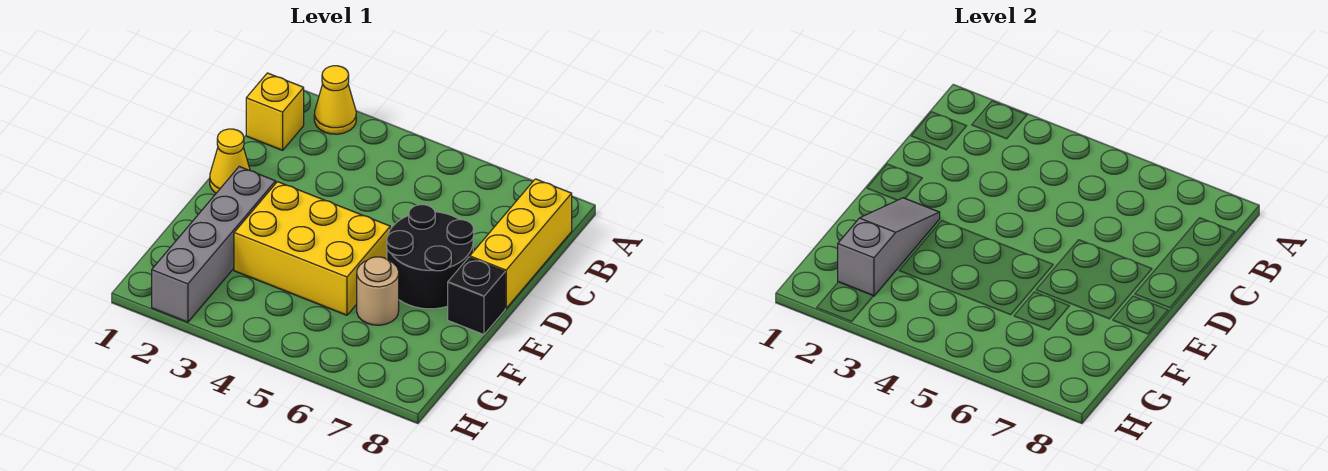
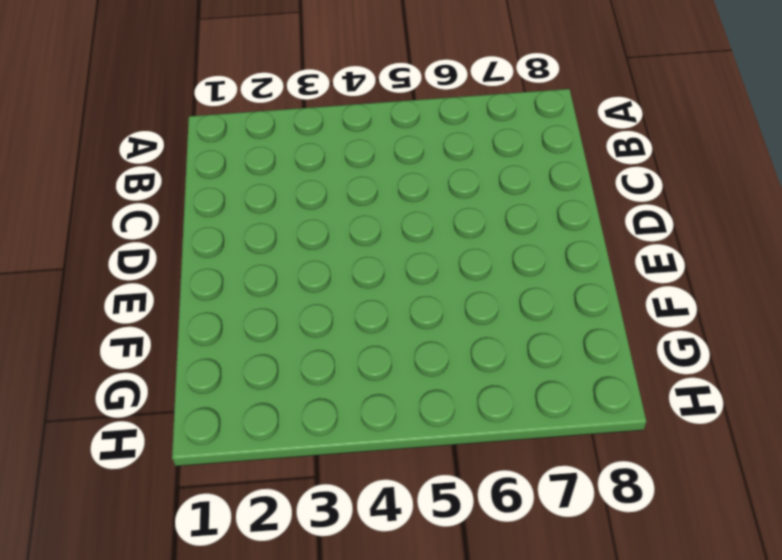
none -> yellow cone A2 level 1
none -> yellow brick B1 level 1

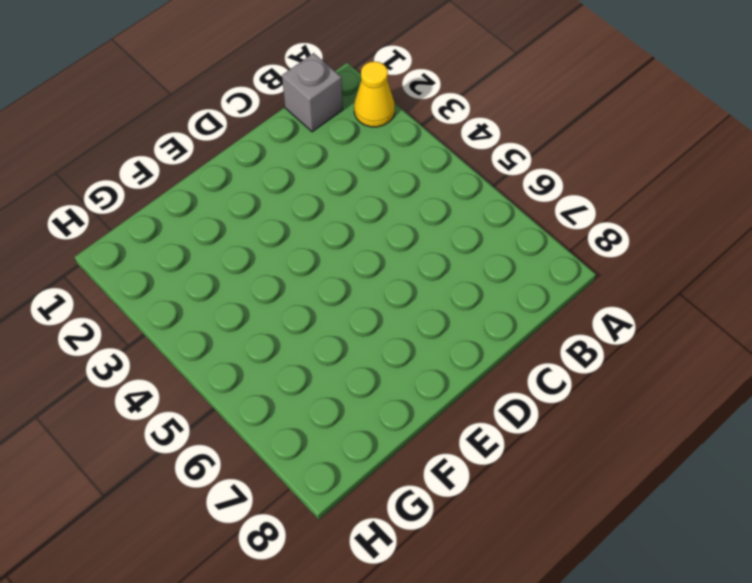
grey brick B1 level 1 -> yellow brick B1 level 1
none -> yellow brick B8:D8 level 1
none -> yellow cone D1 level 1

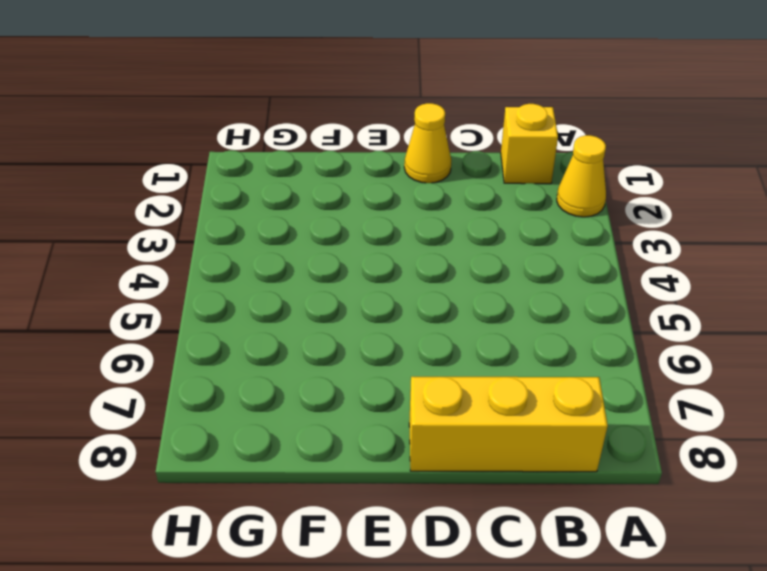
none -> black round brick D6:E7 level 1
none -> grey brick E2:H2 level 1

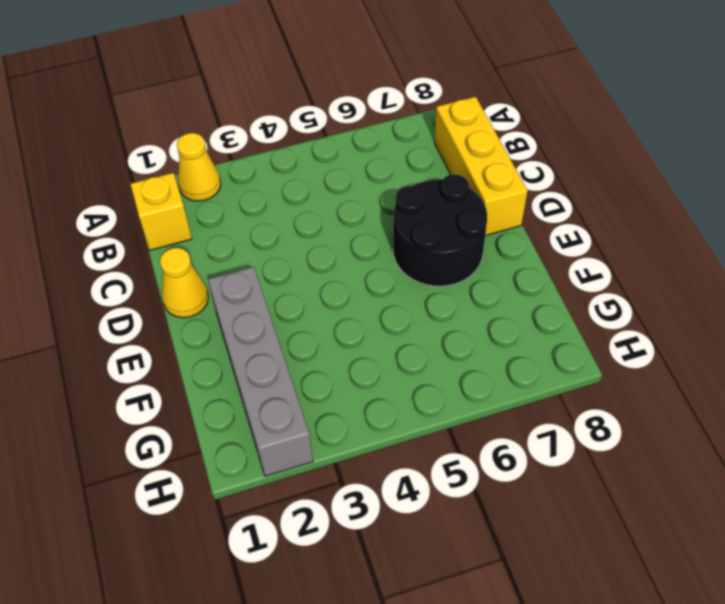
none -> yellow brick E3:F5 level 1
none -> black brick E8 level 1

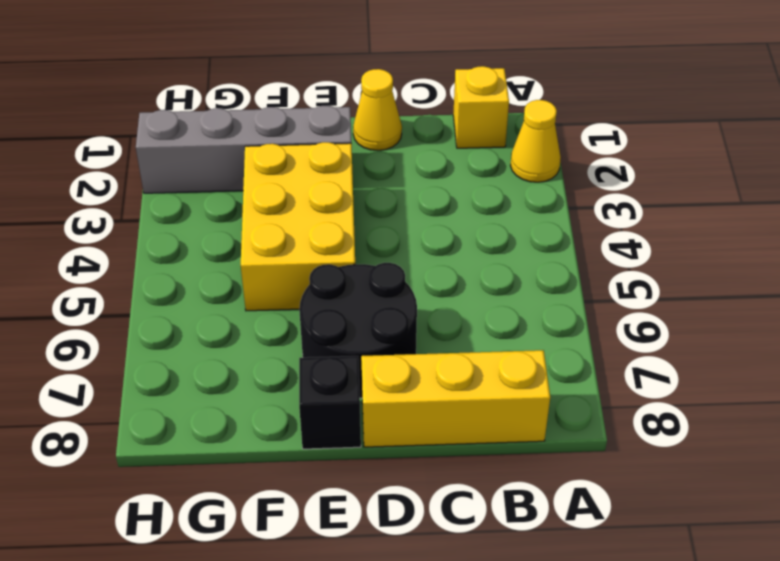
none -> tan round brick F6 level 1
none -> grey slope E2:G2 level 2 top G

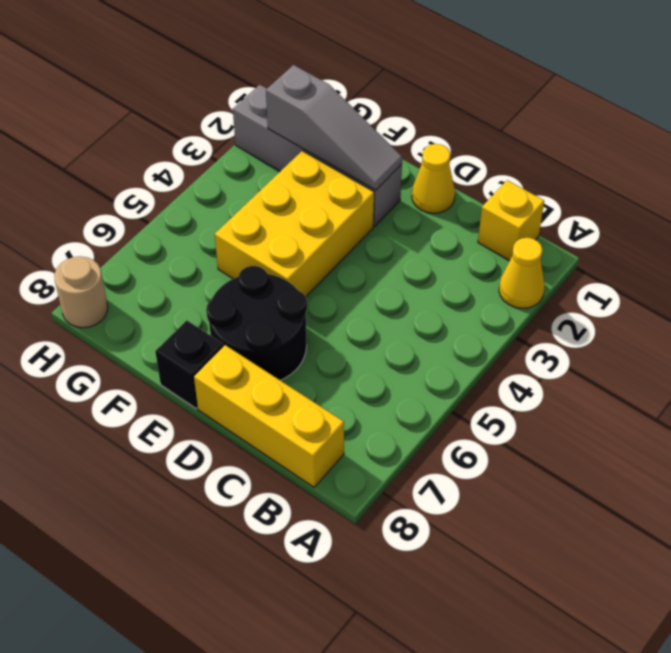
tan round brick H8 level 1 -> tan round brick F6 level 1

